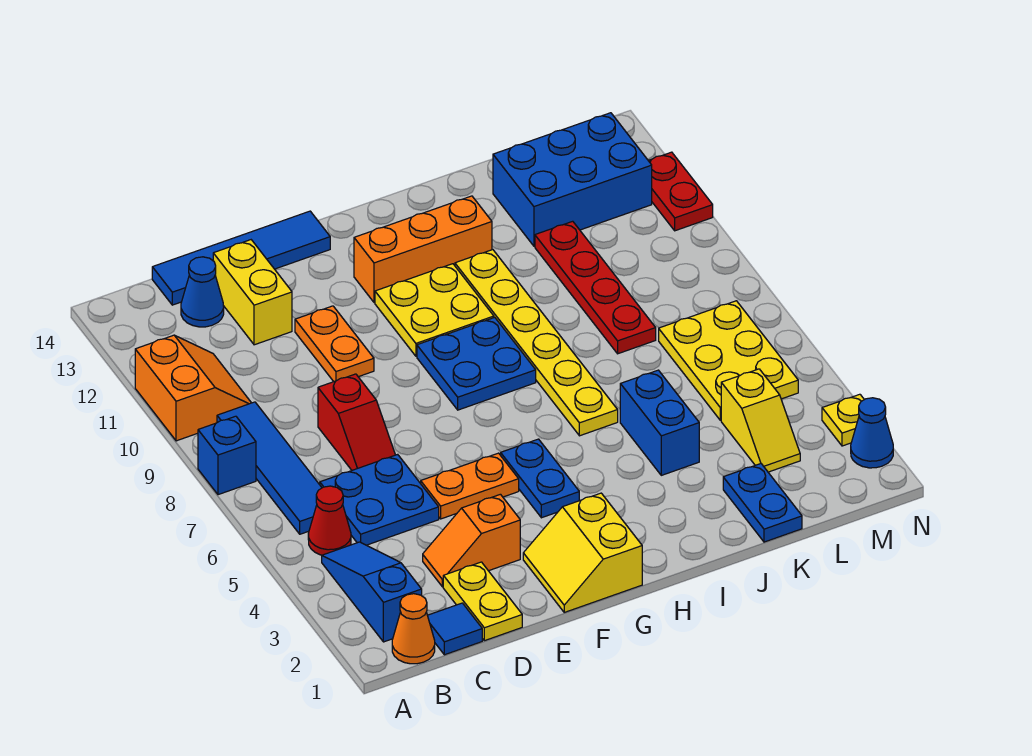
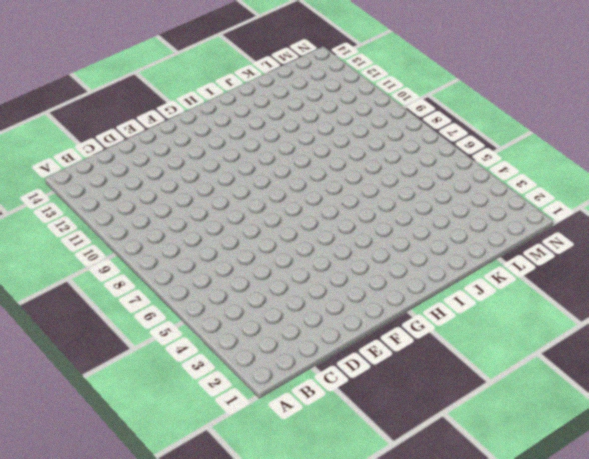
none -> blue brick A8 level 1
none -> orange slope A10:B11 level 1 top A
none -> orange cone B1 level 1
none -> blue slope B2:B4 level 1 top 2

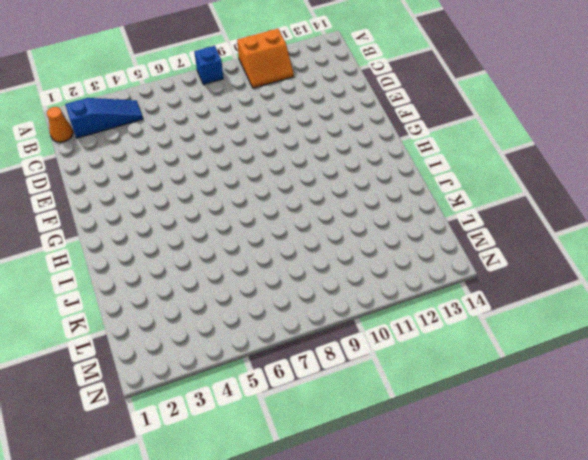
none -> red cone B5 level 1
none -> blue tile B6:B9 level 1
none -> blue tile C1 level 1
none -> blue plate C5:D6 level 1

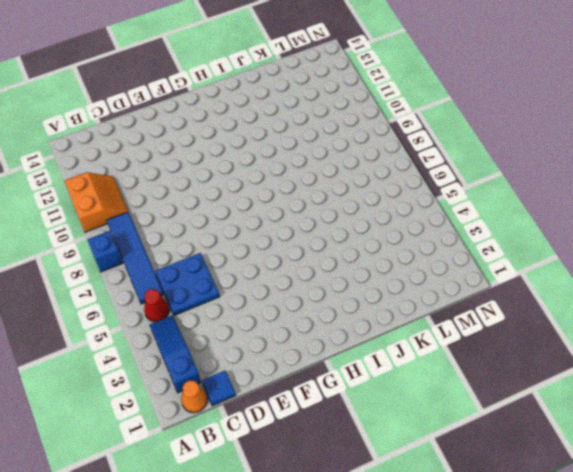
none -> blue cone C13 level 1
none -> blue tile C14:F14 level 1
none -> yellow plate D1:D2 level 1
none -> orange slope D3:E3 level 1 top E

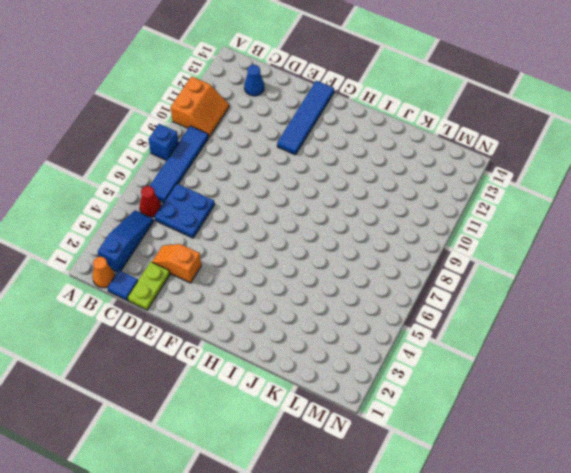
lime plate D1:D2 level 1 -> yellow plate D1:D2 level 1
blue tile F11:F14 level 1 -> blue tile C14:F14 level 1
none -> red slope D7:D8 level 1 top 8
none -> yellow brick D12:D13 level 1
none -> orange plate E5:F5 level 1
none -> orange plate E10:E11 level 1

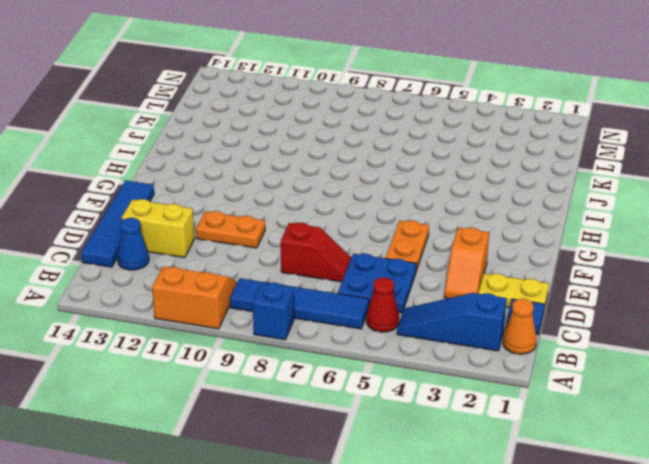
none -> yellow slope F1:G2 level 1 top G
none -> blue plate G4:G5 level 1
none -> blue plate G8:H9 level 1
none -> yellow plate G10:H11 level 1

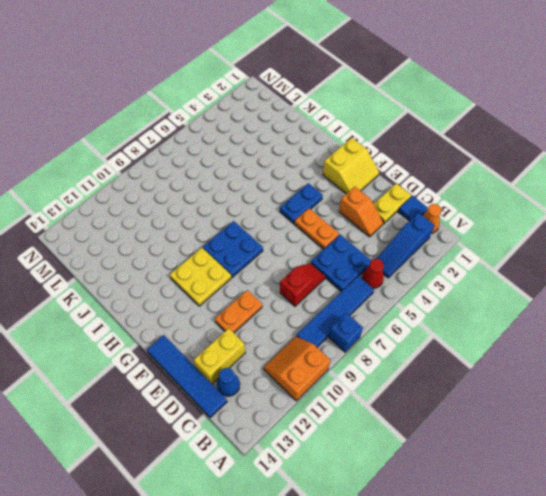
none -> orange brick G12:I12 level 1
none -> yellow plate I6:I11 level 1
none -> blue brick J4:J5 level 1
none -> blue plate K1:K2 level 1

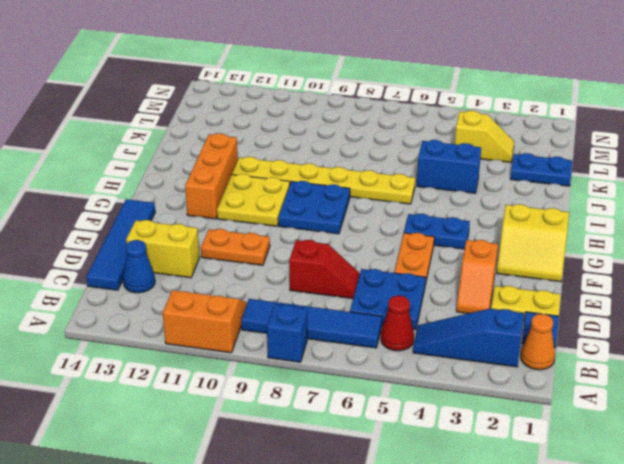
none -> red plate K8:K11 level 1
none -> blue brick K12:M13 level 1
none -> yellow plate L5:M7 level 1
none -> blue cone N2 level 1

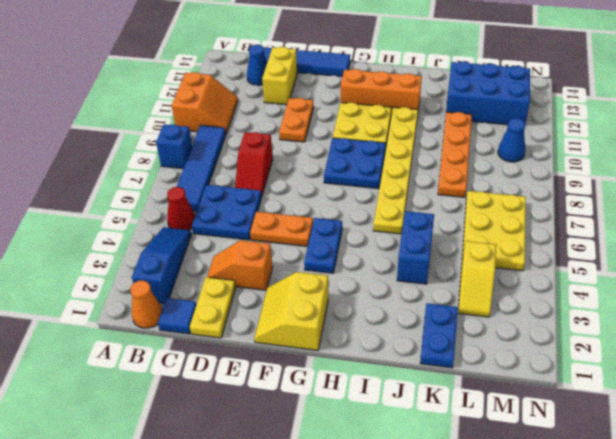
orange plate K8:K11 level 1 -> red plate K8:K11 level 1
blue cone M10 level 1 -> blue cone N2 level 1
none -> yellow plate N3 level 1
none -> red plate N11:N12 level 1

